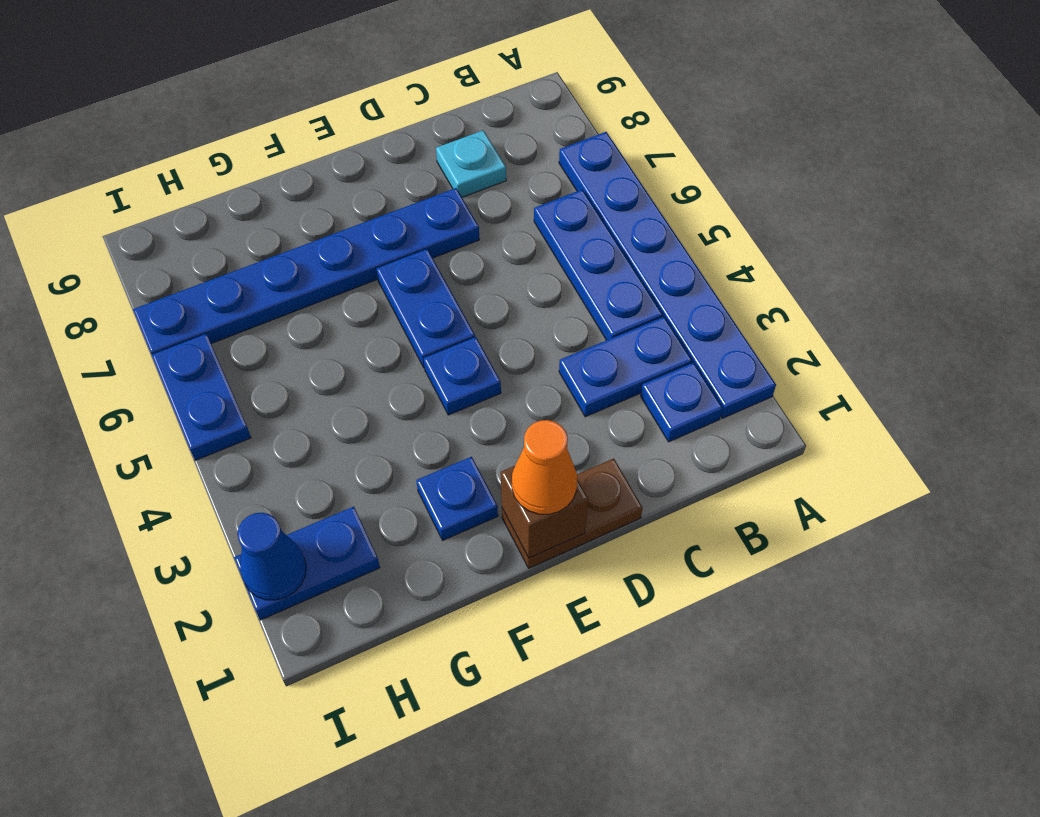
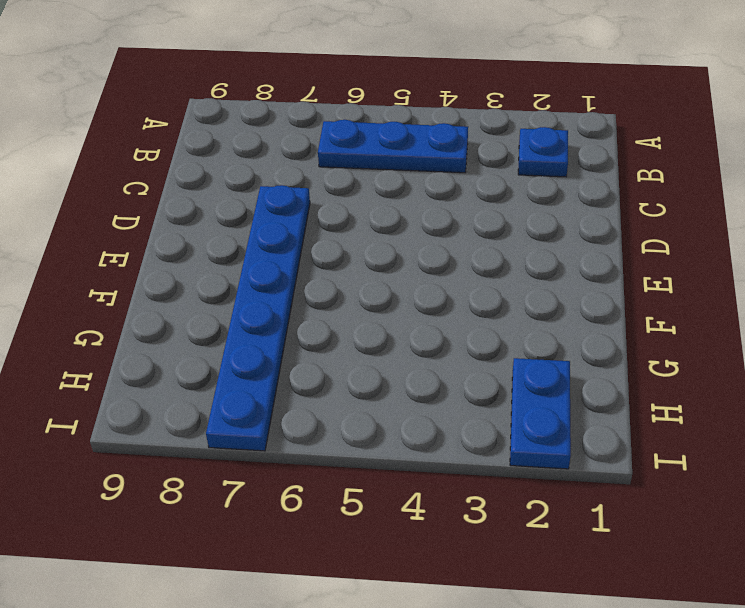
none -> blue plate A2:A7 level 1
none -> blue plate B3:C3 level 1
none -> cyan plate C8 level 1

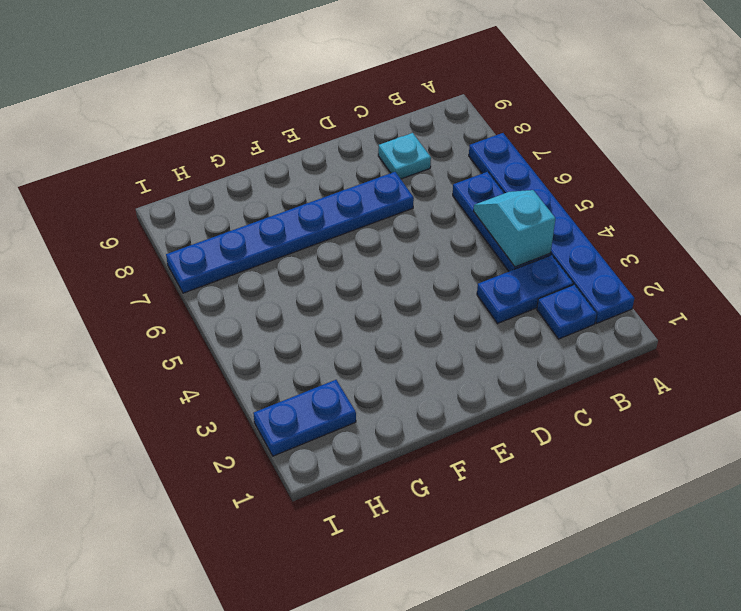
cyan slope B4:B5 level 2 top 4 -> none
none -> brown plate D1:E1 level 1
none -> blue plate E4 level 1
none -> blue plate E5:E6 level 1

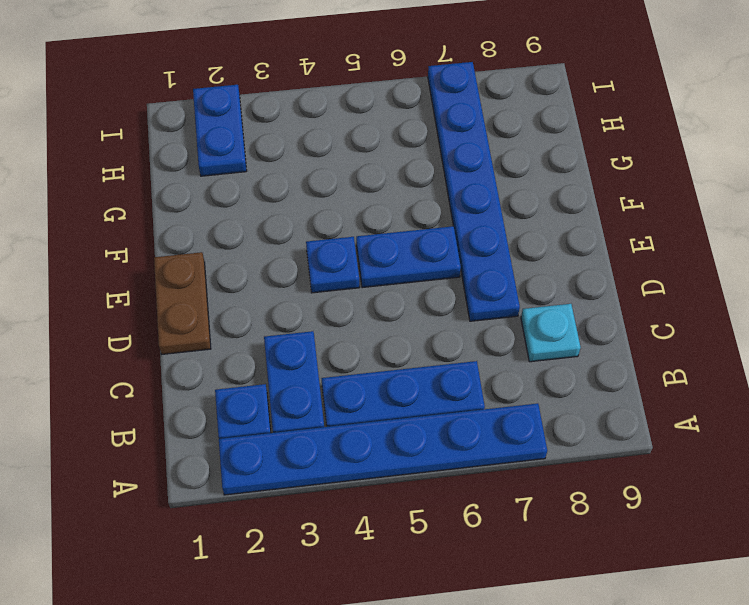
none -> blue plate F2 level 1
none -> blue plate I5:I6 level 1
none -> brown brick E1 level 2

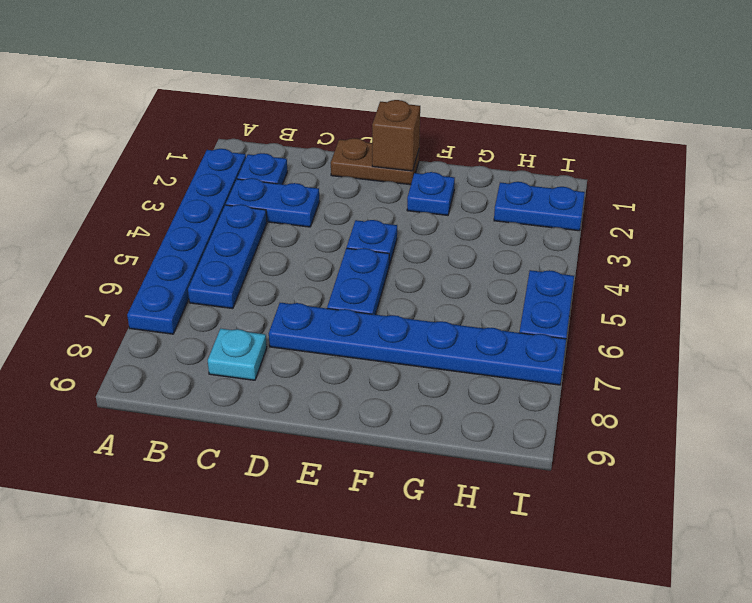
none -> blue cone I2 level 2
none -> orange cone E1 level 3

